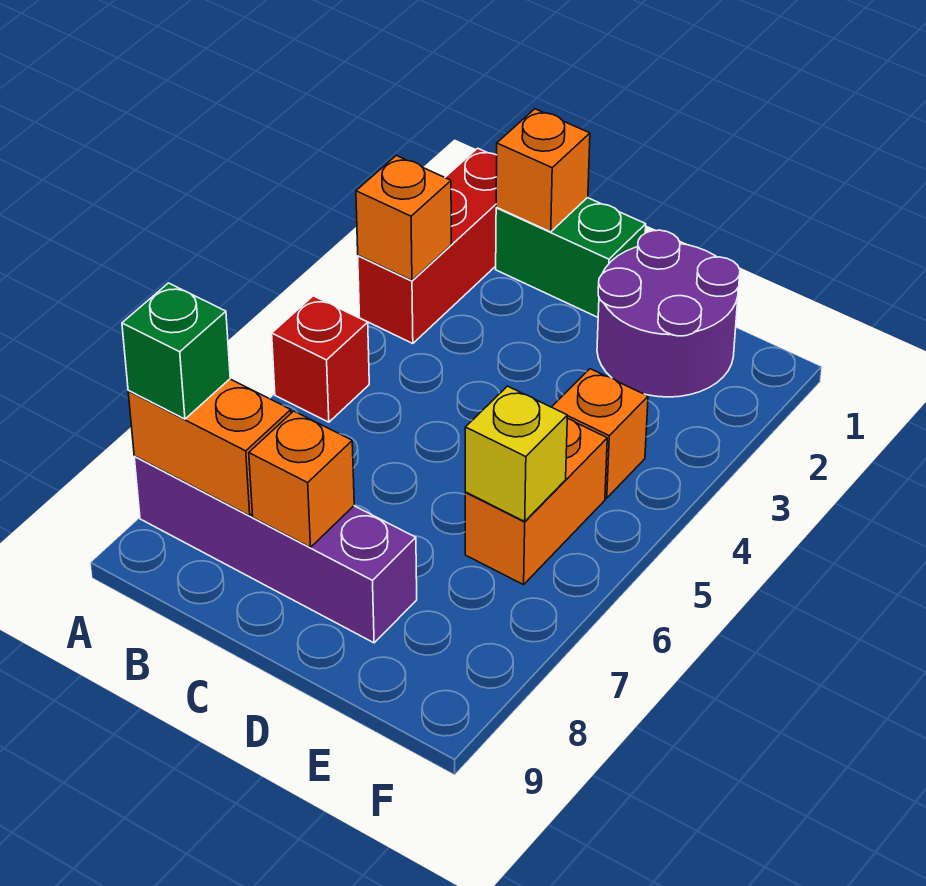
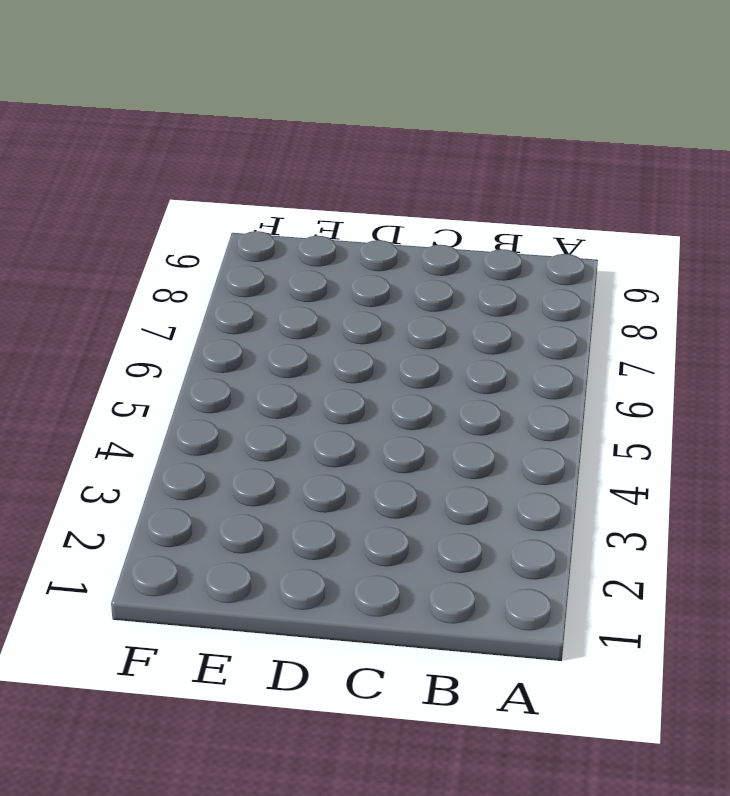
none -> red brick A1:A3 level 1
none -> red brick A5 level 1
none -> purple brick A8:D8 level 1

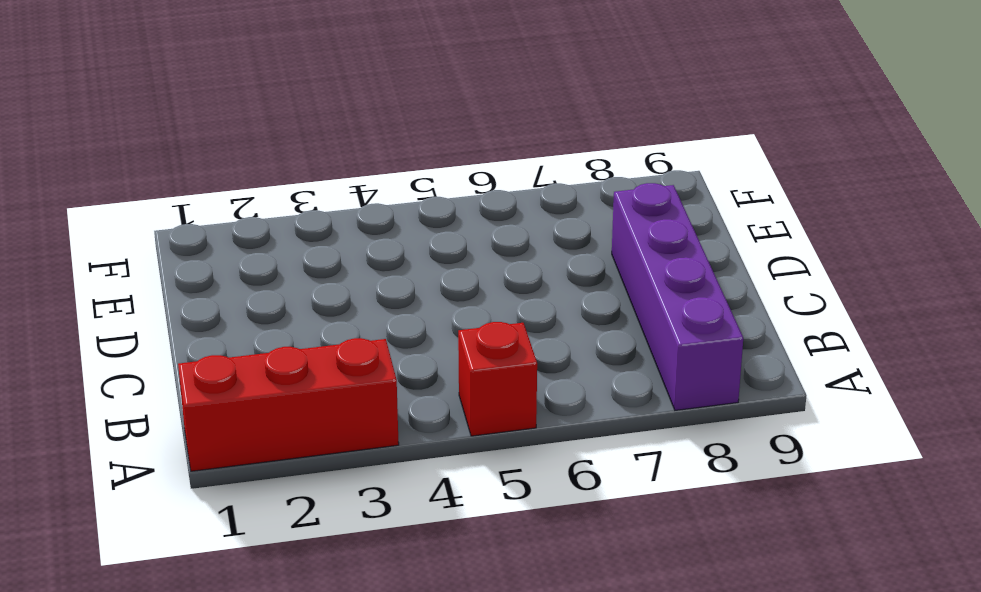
none -> green brick B1:C1 level 1
none -> purple round brick D1:E2 level 1
none -> orange brick E4 level 1

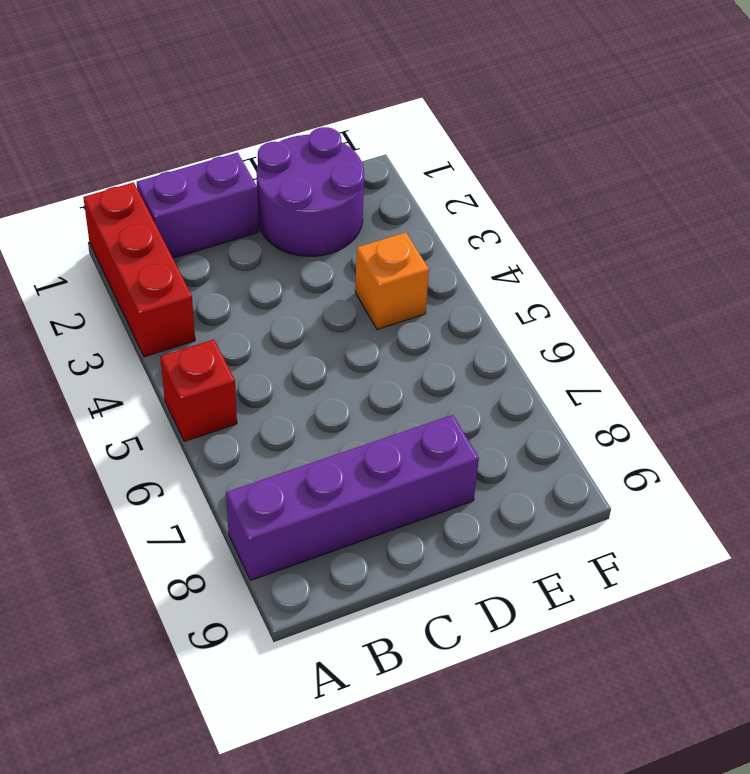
purple brick B1:C1 level 1 -> green brick B1:C1 level 1
none -> orange brick E5:E6 level 1
none -> orange brick A3 level 2
none -> orange brick A8:B8 level 2

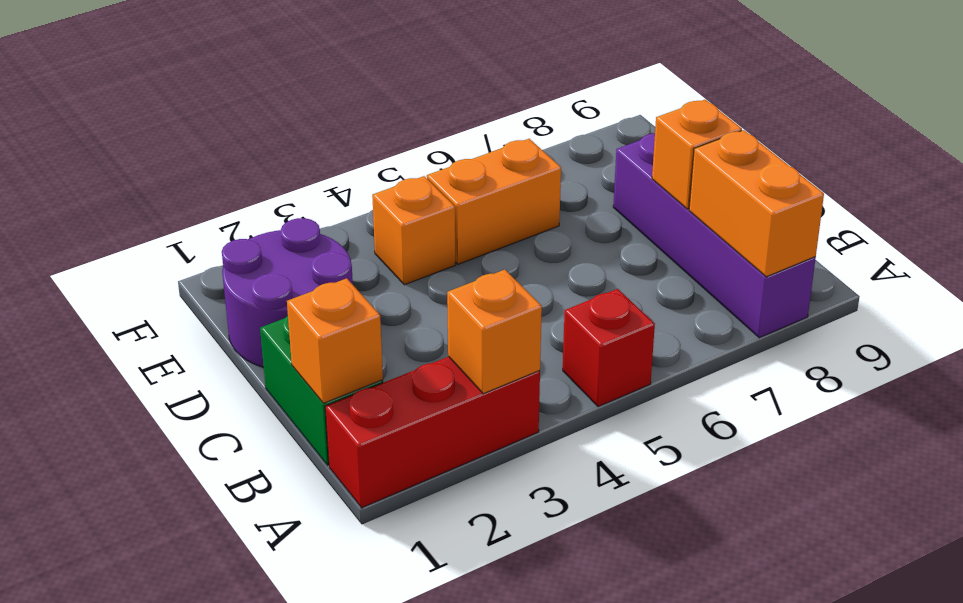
none -> yellow brick E6 level 2
none -> green brick A8 level 3

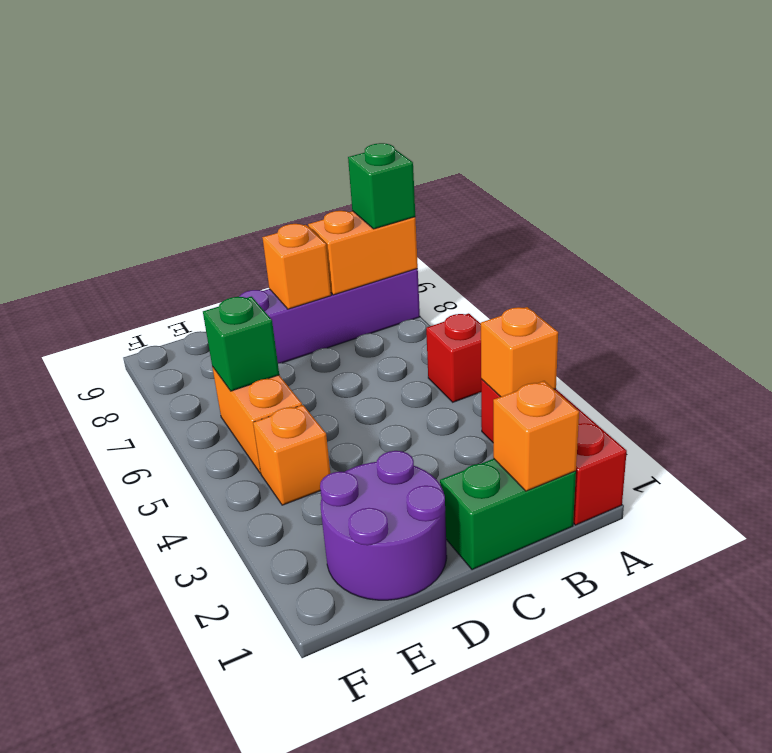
green brick E6 level 2 -> yellow brick E6 level 2

